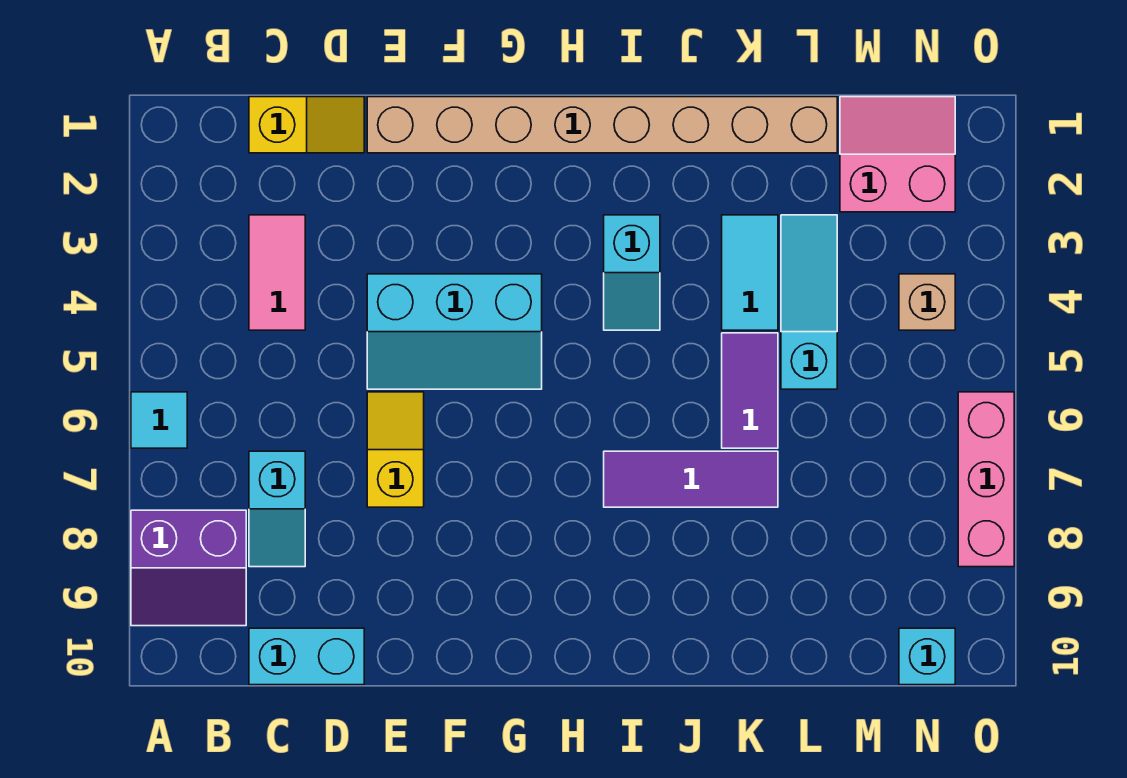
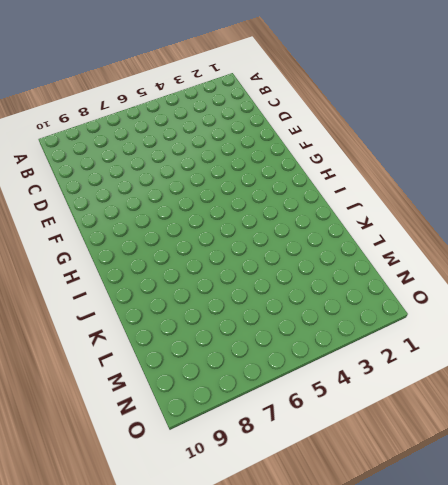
none -> cyan tile A6 level 1
none -> purple slope A8:B9 level 1 top 8
none -> yellow slope C1:D1 level 1 top C

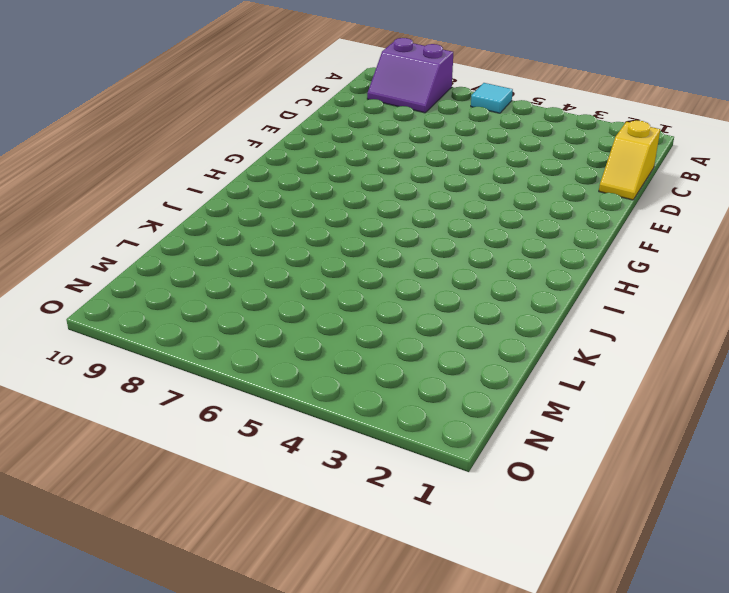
purple slope A8:B9 level 1 top A -> purple slope A8:B9 level 1 top 8
none -> pink tile C3:C4 level 1
none -> cyan slope C7:C8 level 1 top 7
none -> cyan brick C10:D10 level 1

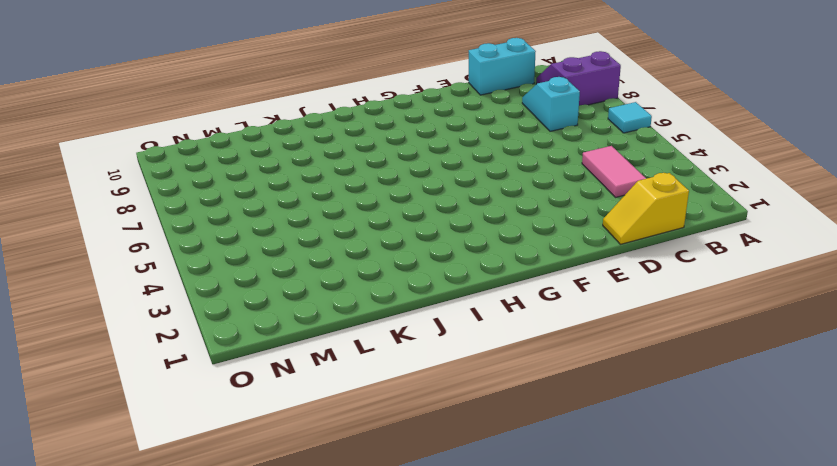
none -> tan brick E1:L1 level 1
none -> cyan slope E4:G5 level 1 top 4
none -> yellow slope E6:E7 level 1 top 7

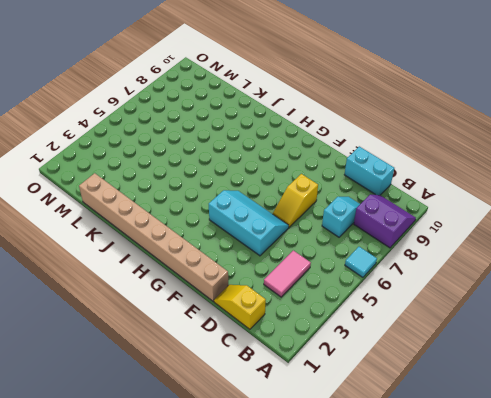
none -> cyan slope I3:I4 level 1 top 3
none -> purple tile I7:K7 level 1
none -> cyan tile K3:K4 level 1

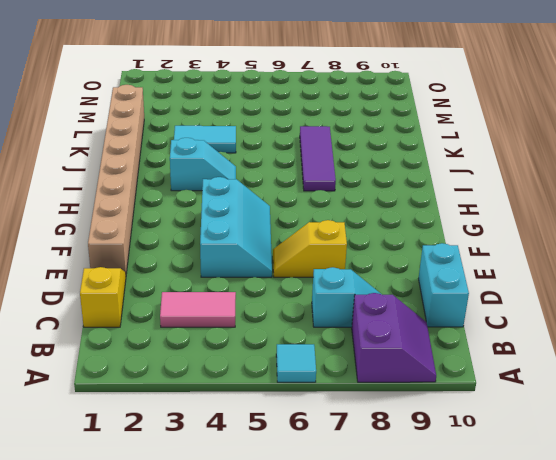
none -> purple tile K5:K6 level 1
none -> cyan slope L3:L5 level 1 top 5
none -> pink slope M1:N2 level 1 top 2

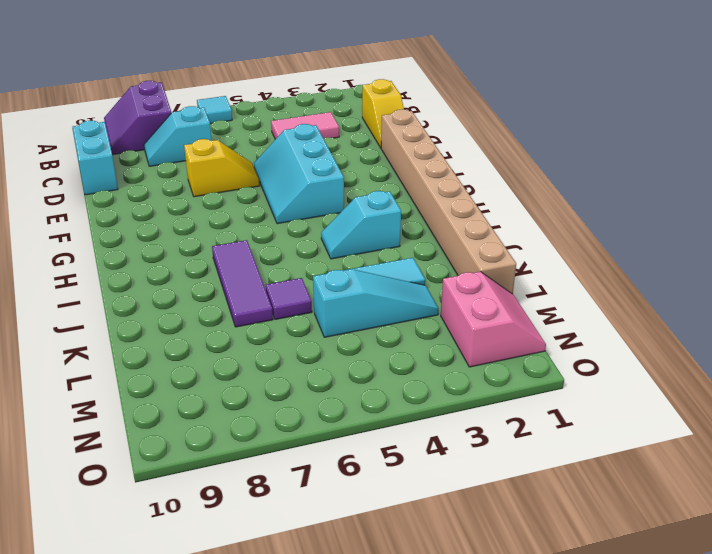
purple tile K6 level 1 -> purple tile K5:K6 level 1
none -> tan brick N4 level 1
none -> cyan brick N10 level 1
none -> pink brick O6:O8 level 1

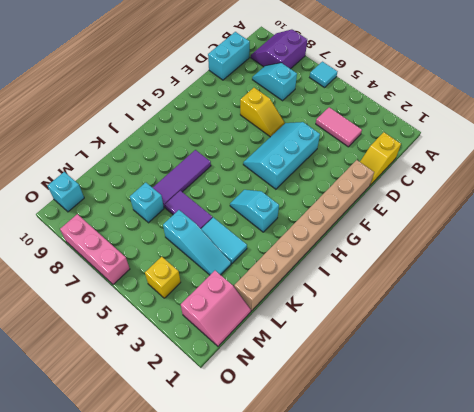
cyan brick L7 level 1 -> none
yellow brick N4 level 1 -> tan brick N4 level 1

